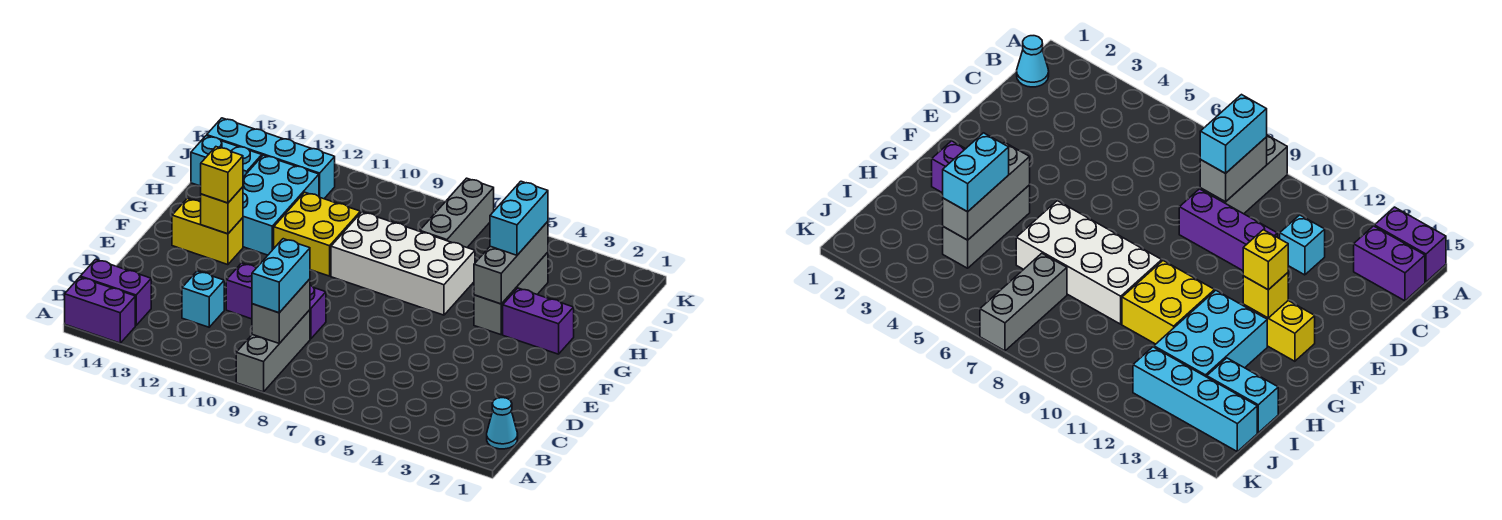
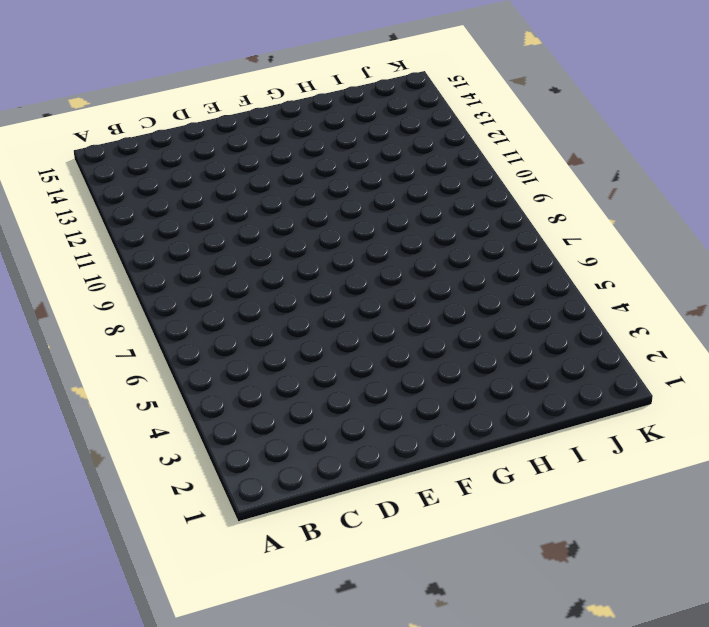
none -> grey brick A9:C9 level 1
none -> purple brick A14:A15 level 1
none -> cyan cone B1 level 1

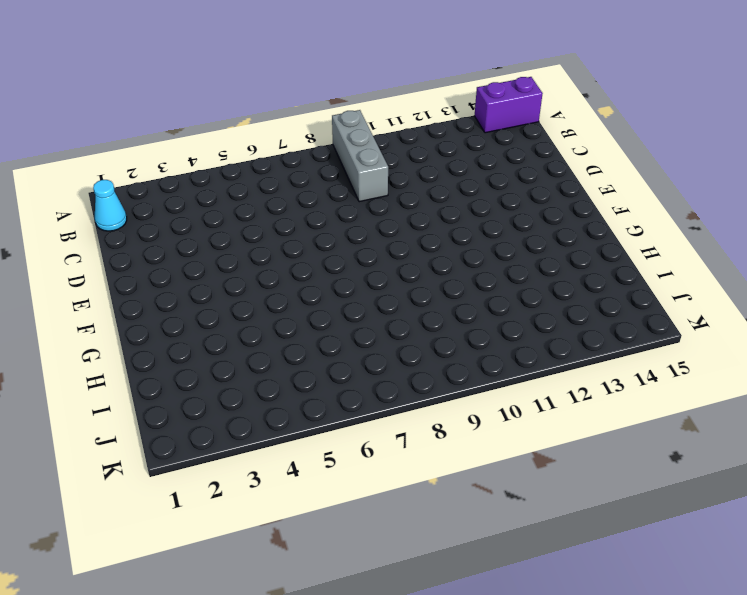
none -> purple brick B14:B15 level 1
none -> cyan brick C12 level 1
none -> purple brick D9:D11 level 1

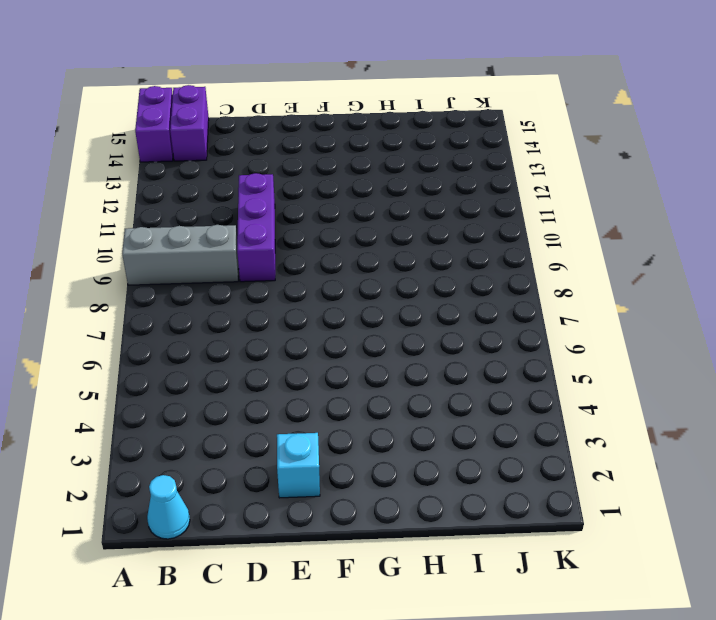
cyan brick E2 level 1 -> cyan brick C12 level 1
none -> yellow brick F13:F14 level 1
none -> purple brick G2:G3 level 1
none -> grey brick G4:I4 level 1

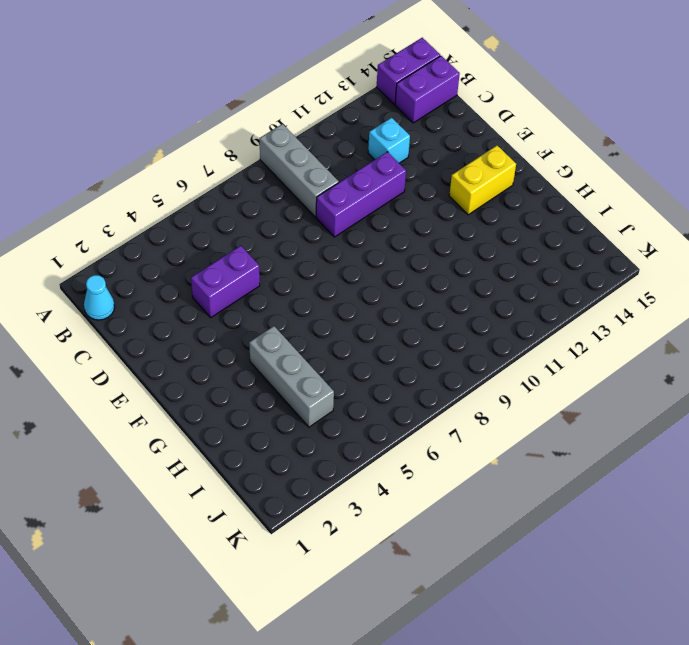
purple brick D4:D5 level 1 -> purple brick G2:G3 level 1
none -> white brick G6:H9 level 1
none -> yellow brick G10:H11 level 1
none -> cyan brick G12:I13 level 1

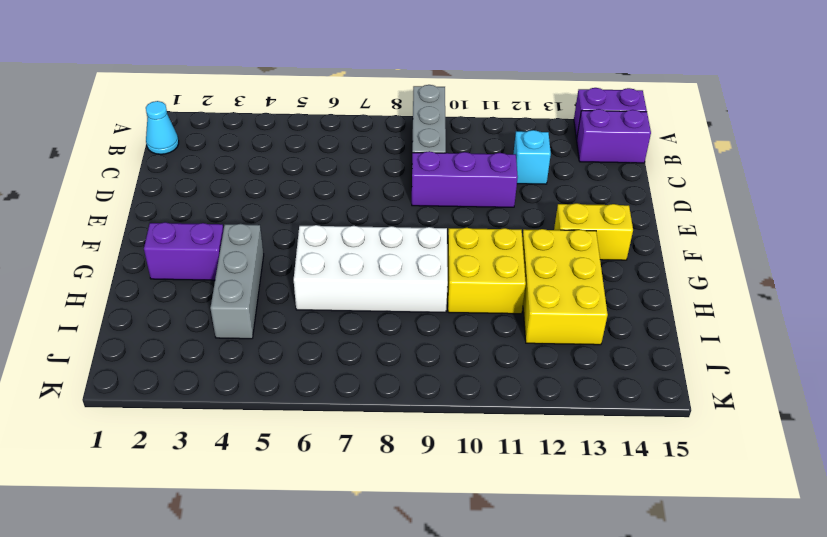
yellow brick G12:I13 level 1 -> cyan brick G12:I13 level 1
none -> grey brick I7:K7 level 1
none -> cyan brick I14:I15 level 1
none -> cyan brick J12:J15 level 1

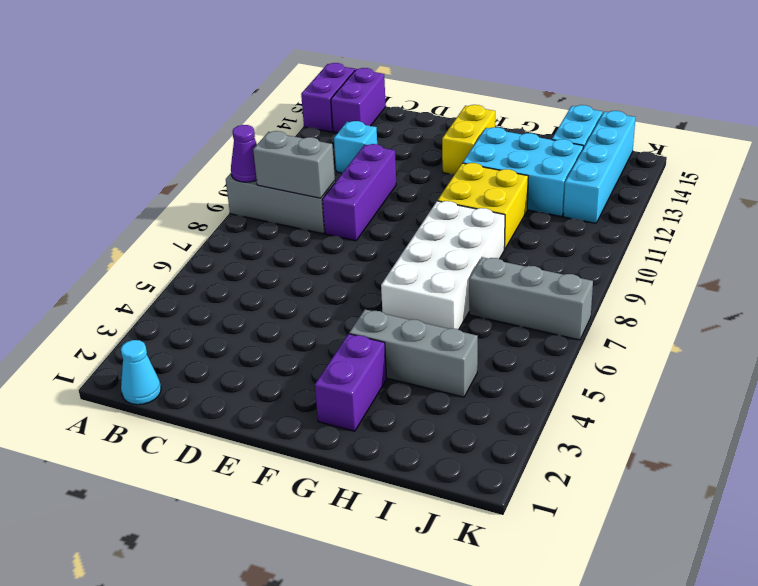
purple cone A9 level 2 -> none
none -> yellow brick F13 level 2
none -> grey brick G4:I4 level 2
none -> cyan brick B9:C9 level 3

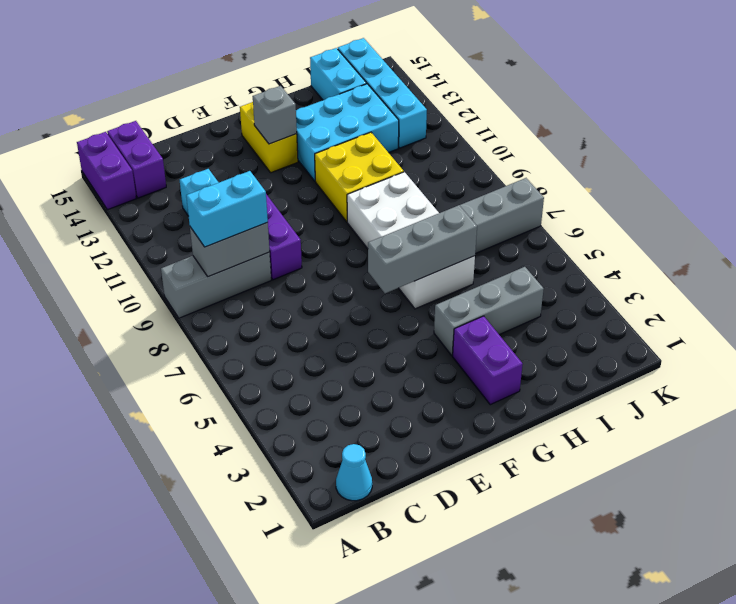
grey brick F6:H6 level 2 -> grey brick G4:I4 level 2
grey brick F13 level 2 -> yellow brick F13 level 2
none -> yellow brick F13 level 3
none -> cyan brick H4:I4 level 3

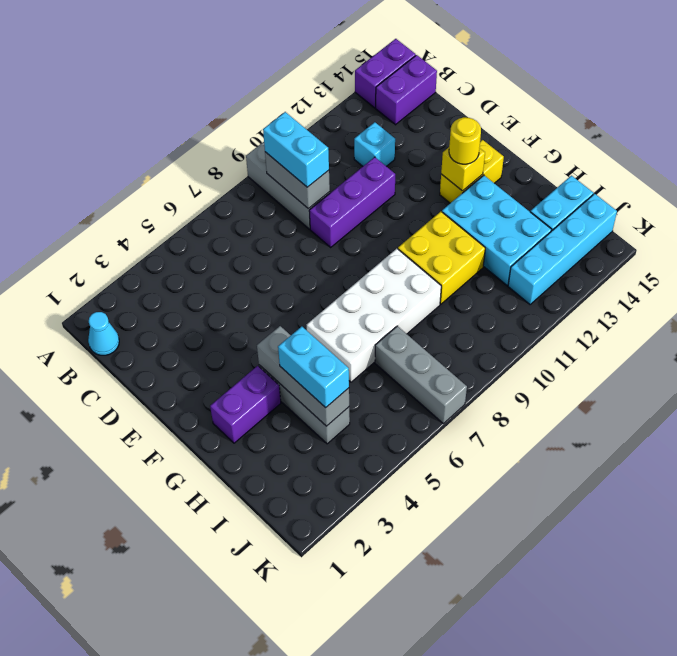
yellow round brick F13 level 3 -> yellow brick F13 level 3

